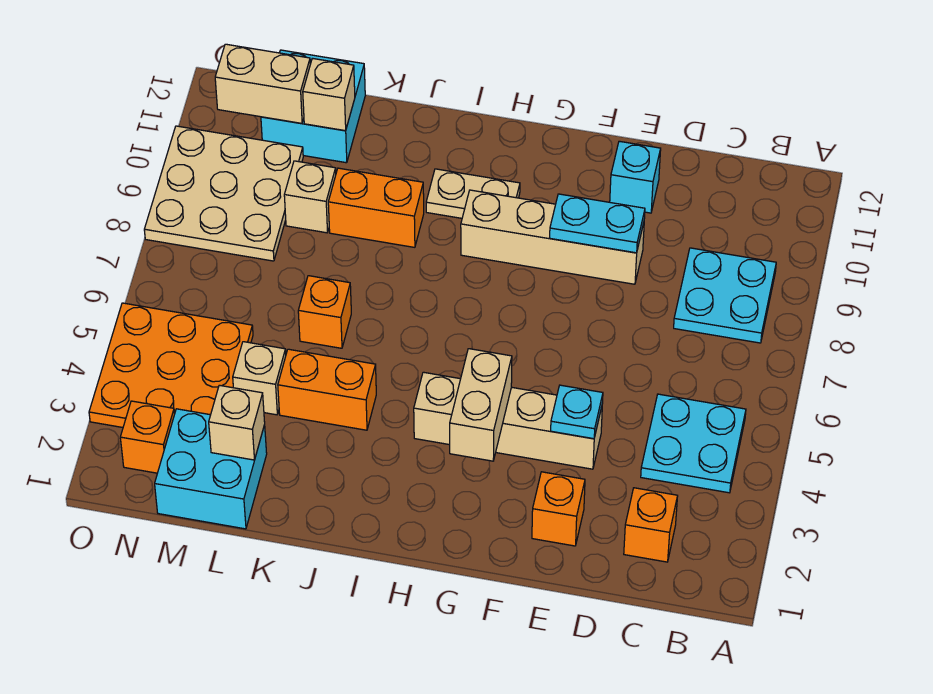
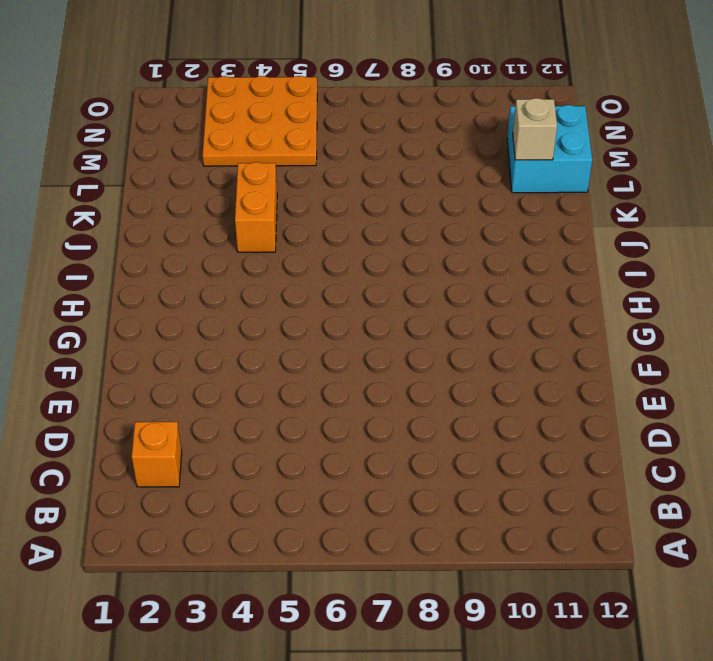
none -> cyan plate B4:C5 level 1
none -> cyan plate B8:C9 level 1
none -> orange brick E2 level 1

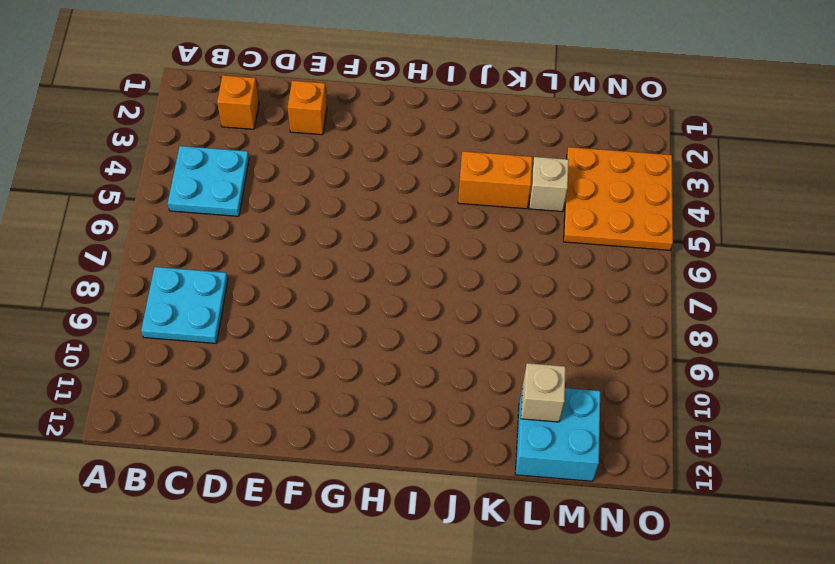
none -> tan brick E4:H4 level 1
none -> tan brick E9:H9 level 1
none -> cyan brick E11 level 1

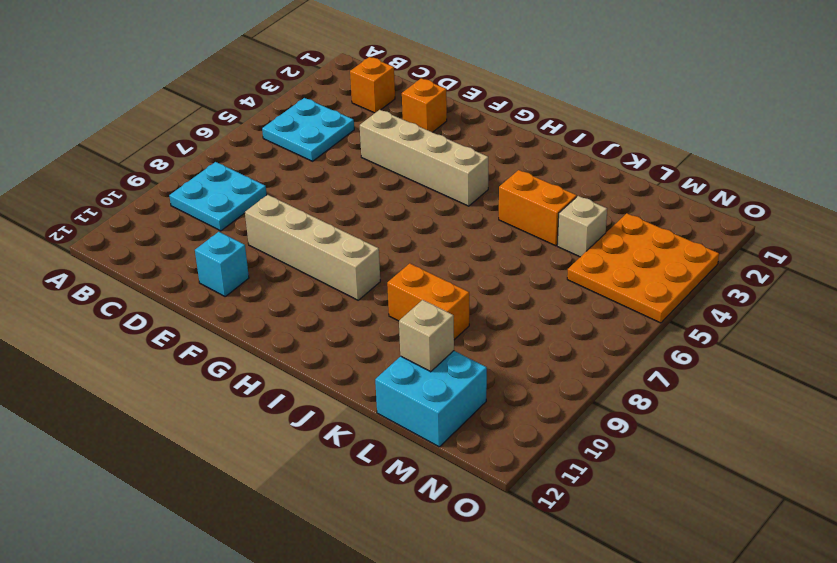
none -> tan plate H10:I10 level 1
none -> orange brick K6 level 1
none -> cyan brick L1:M2 level 1

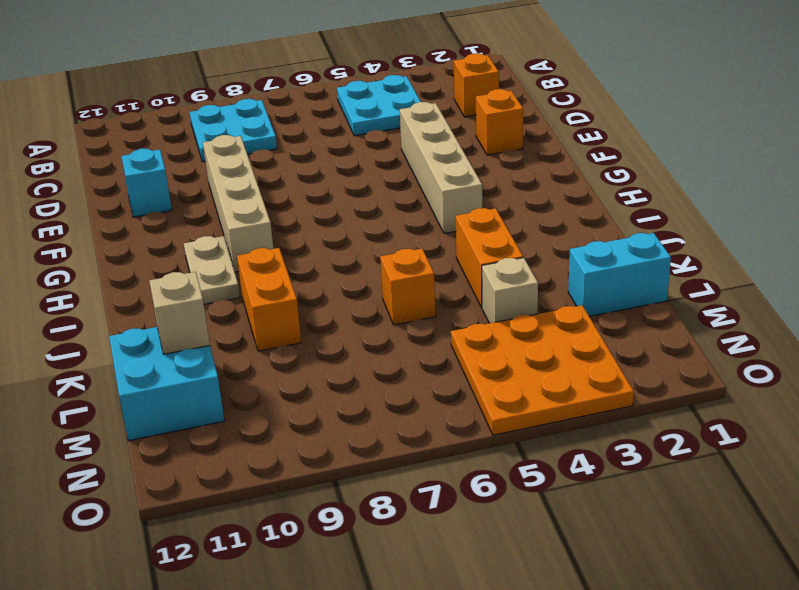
cyan brick L1:L2 level 1 -> cyan brick L1:M2 level 1
none -> tan brick L9 level 1
none -> tan plate M8:O10 level 1
none -> orange brick N2 level 1

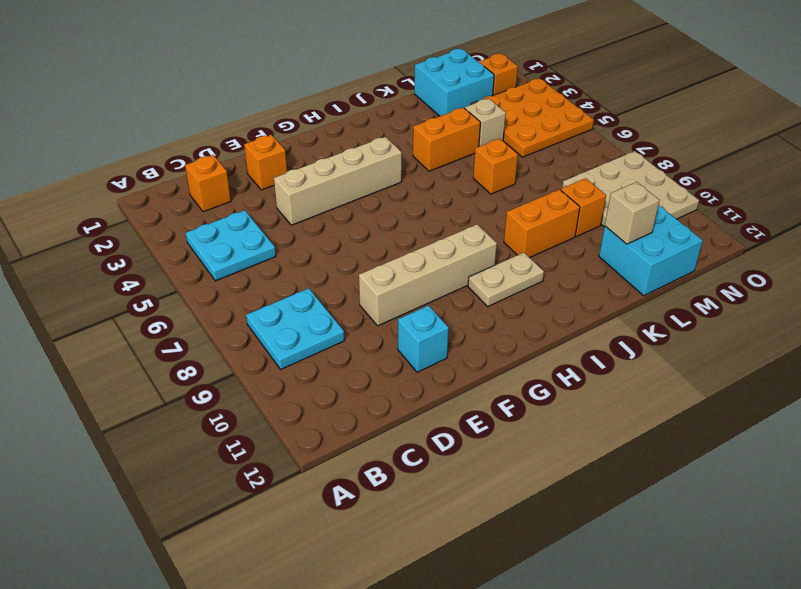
orange brick L9 level 1 -> tan brick L9 level 1
none -> cyan plate E4 level 2
none -> cyan plate E9:F9 level 2
none -> tan brick G3:G4 level 2

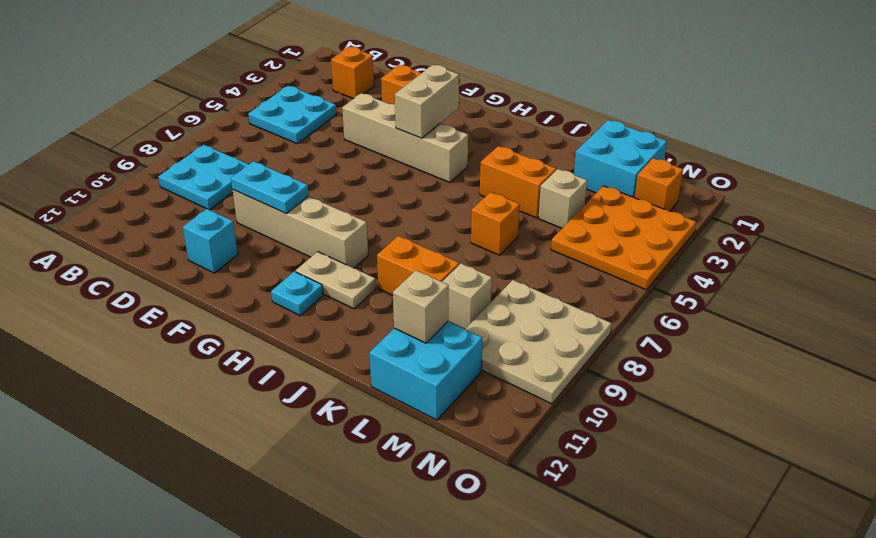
cyan plate H11 level 1 -> cyan plate E4 level 2
none -> tan brick L2 level 2
none -> tan brick M11:N11 level 2

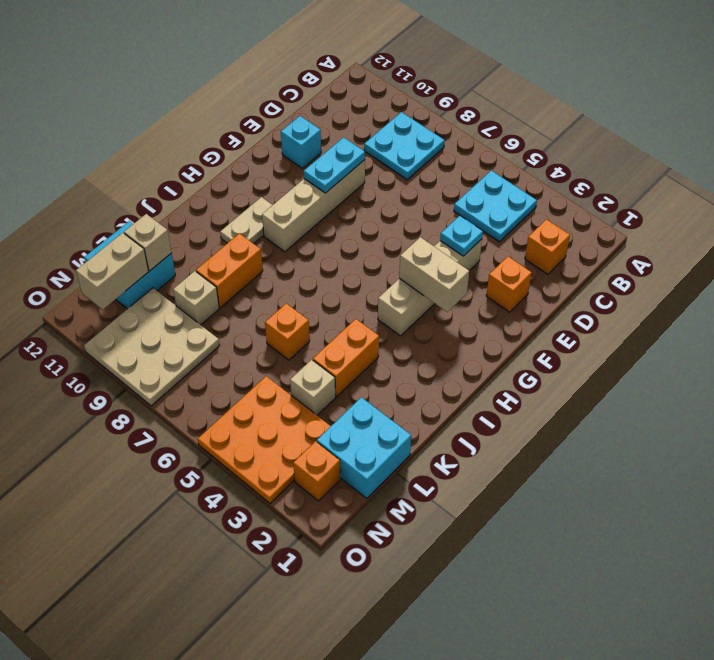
none -> tan brick L2 level 2

